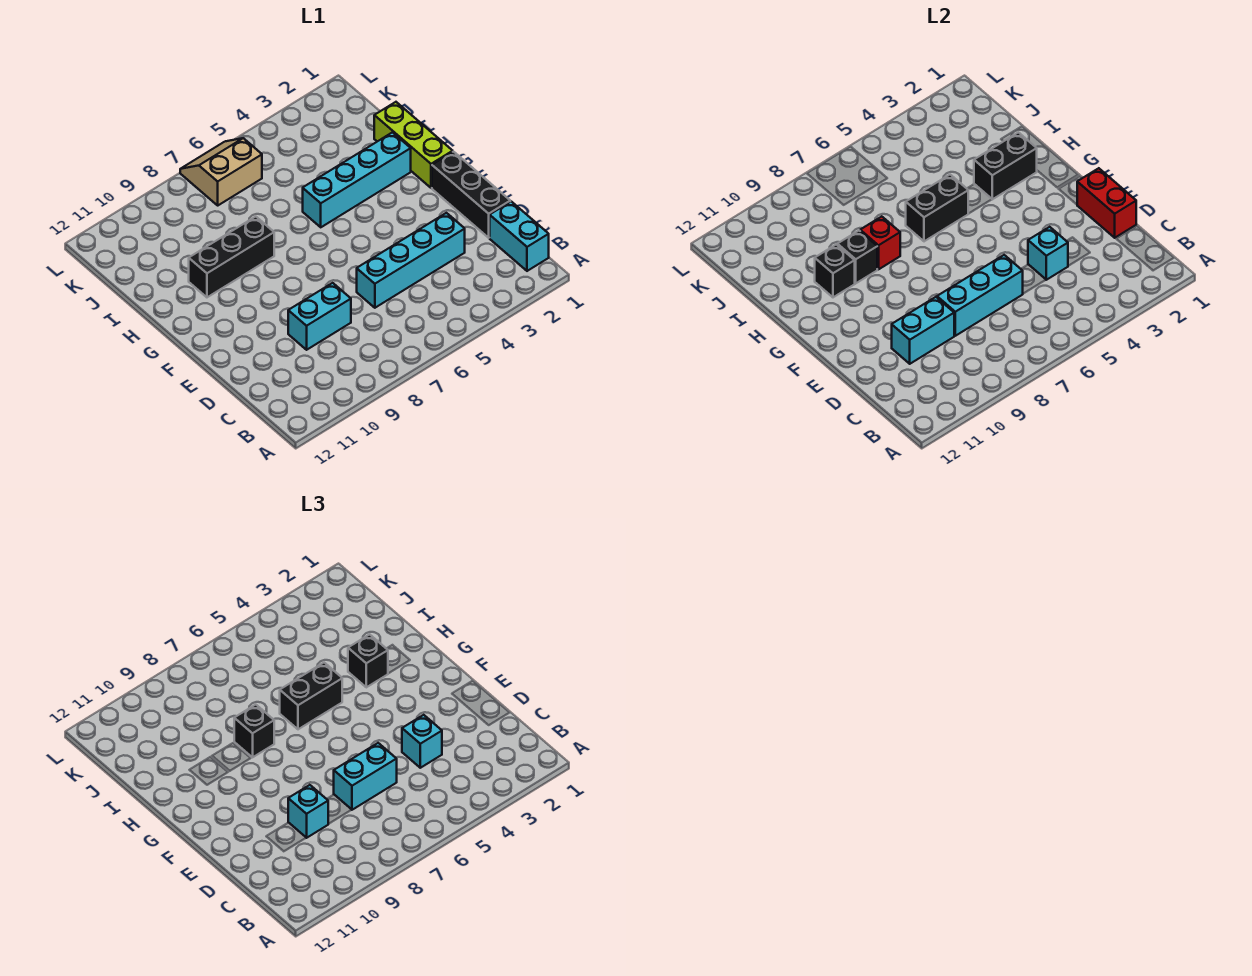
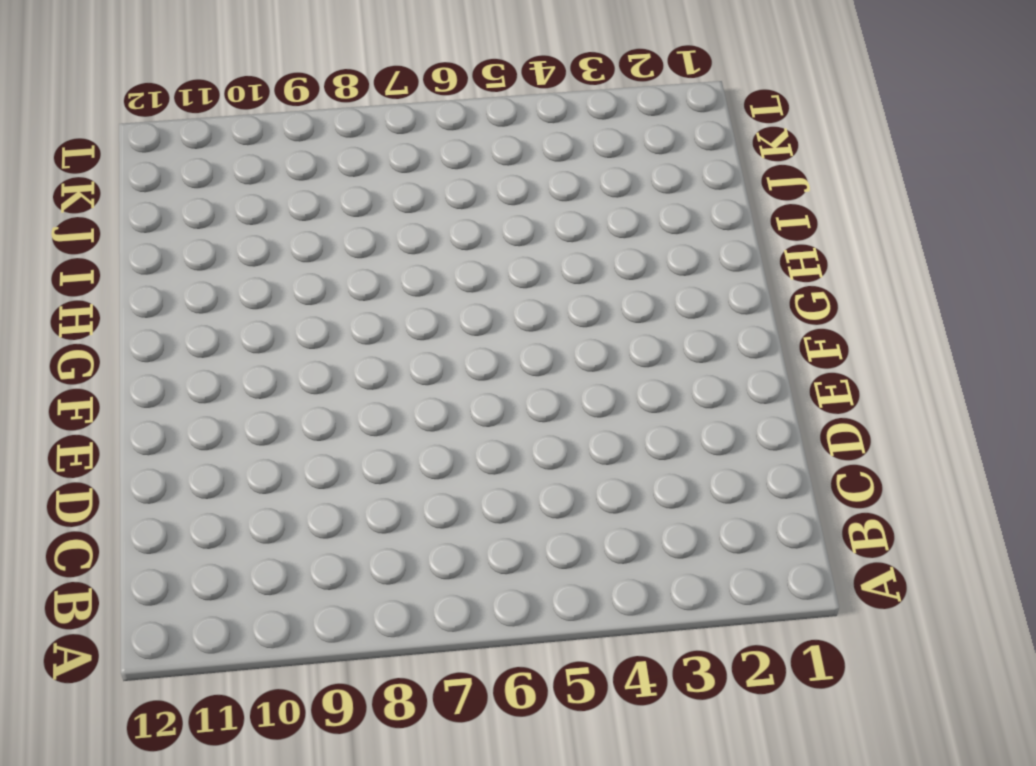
none -> cyan brick B1:C1 level 1
none -> black brick D1:F1 level 1
none -> cyan brick D3:D6 level 1

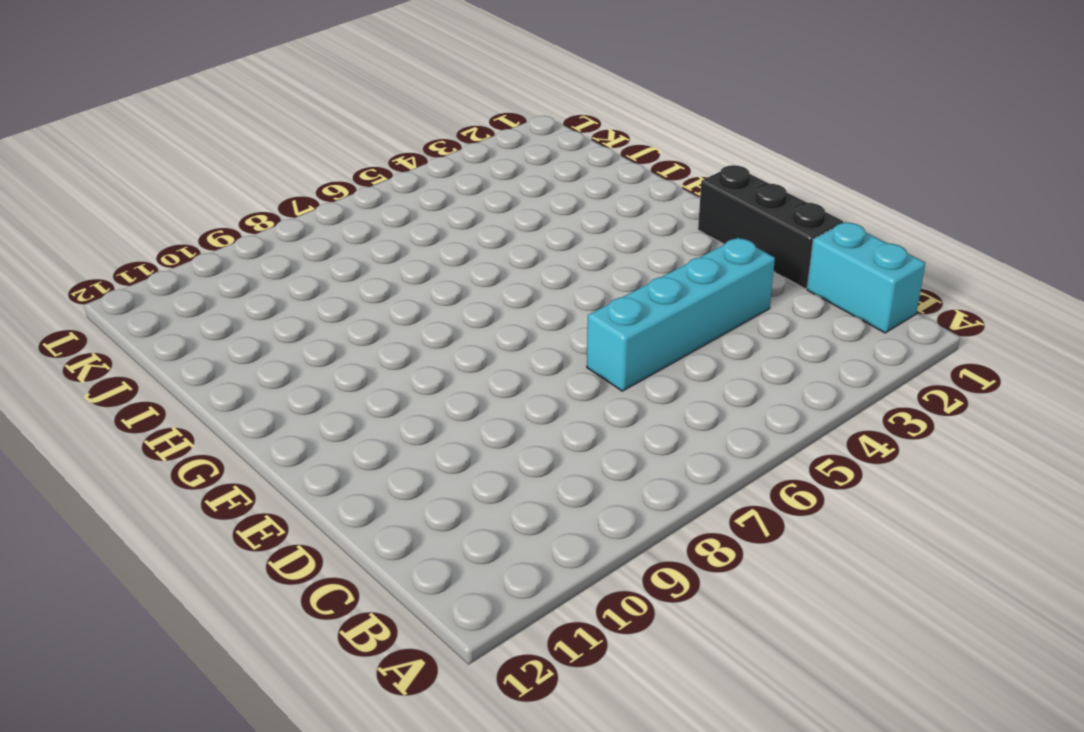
none -> cyan brick D8:D9 level 1
none -> lime brick G1:I1 level 1
none -> cyan brick H2:H5 level 1

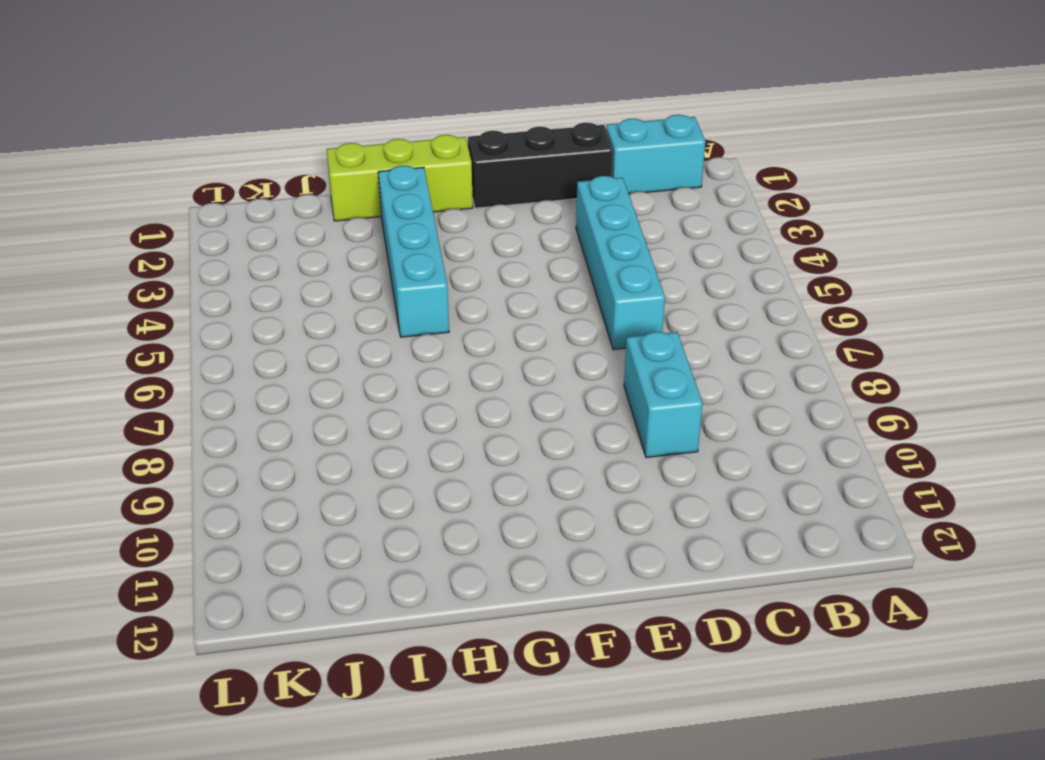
none -> black brick H8:H10 level 1
none -> tan slope K6:L7 level 1 top K
none -> red brick D1:E1 level 2

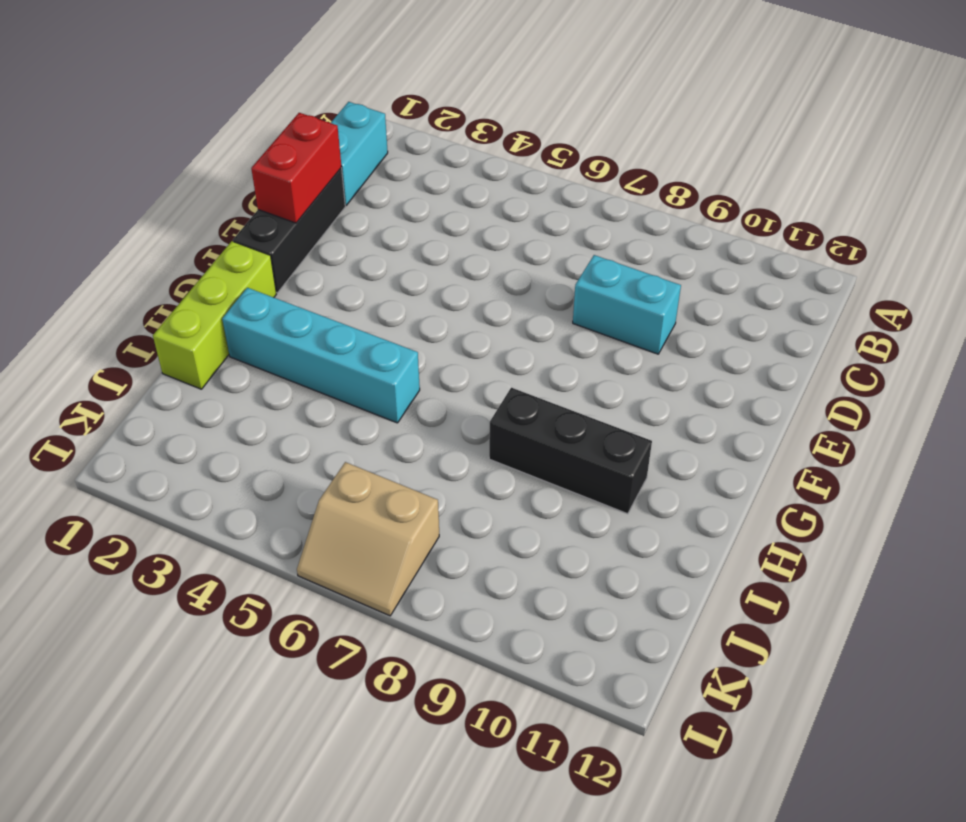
none -> cyan brick D3:D6 level 1
none -> cyan brick D4 level 2
none -> cyan brick D6:D8 level 2

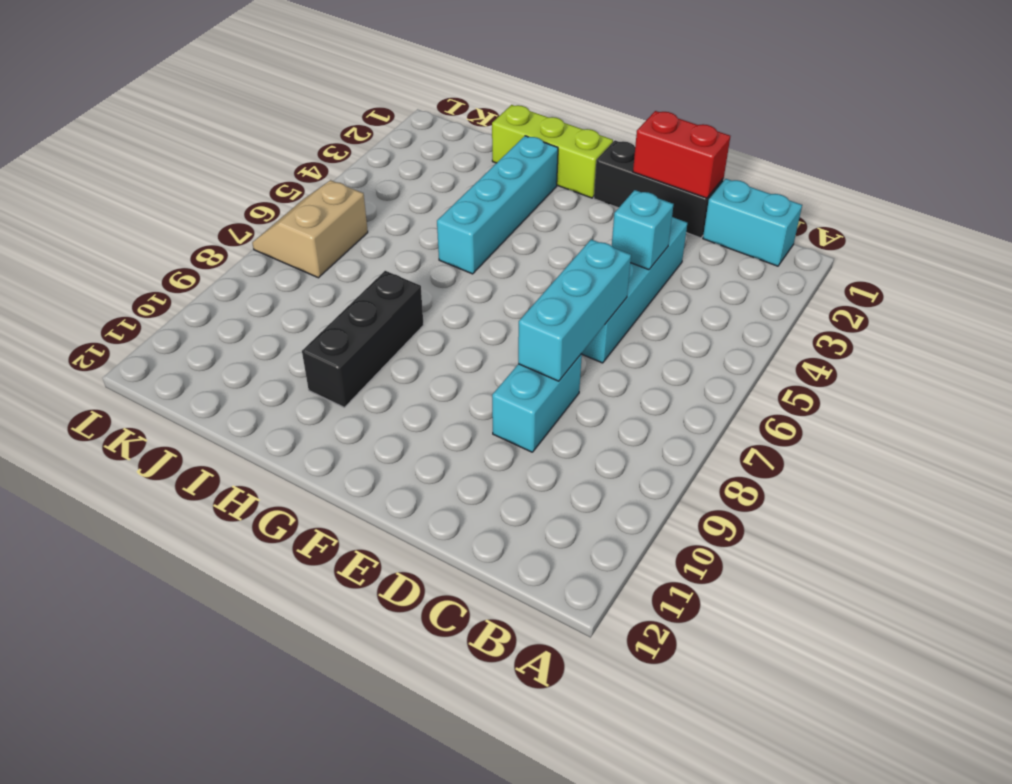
none -> cyan brick D9:D10 level 2
none -> black brick H2:H3 level 2
none -> black brick H5:H6 level 2

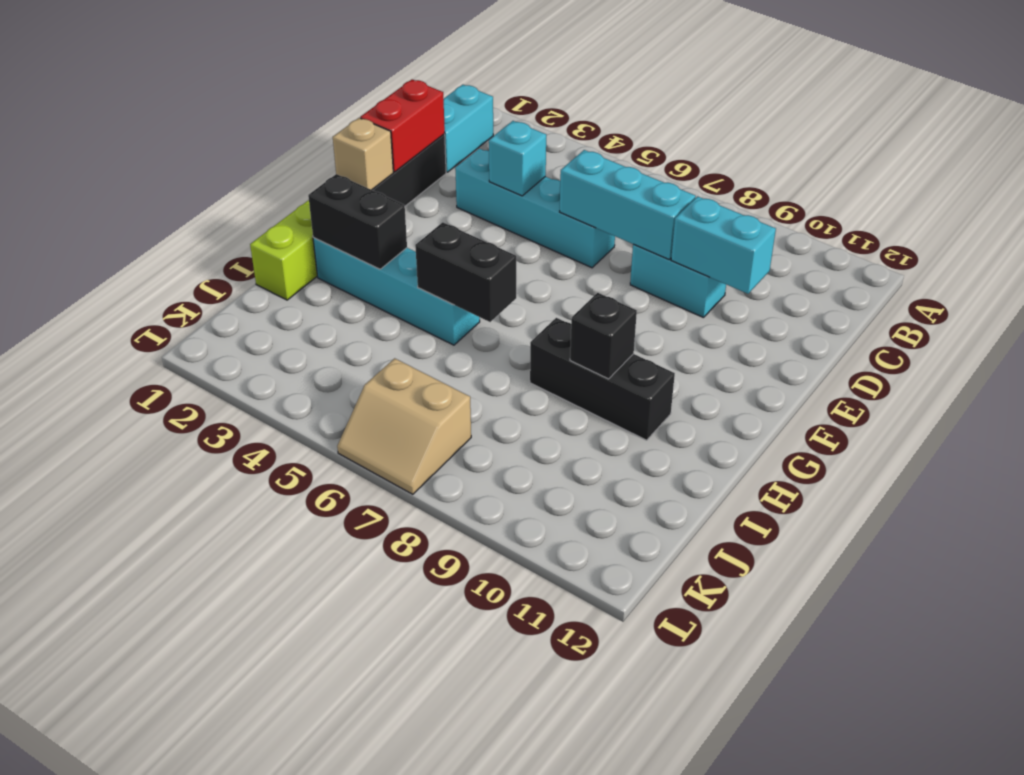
tan brick F1 level 2 -> none
none -> red brick H8 level 2
none -> black brick H10 level 2
none -> cyan brick D4 level 3

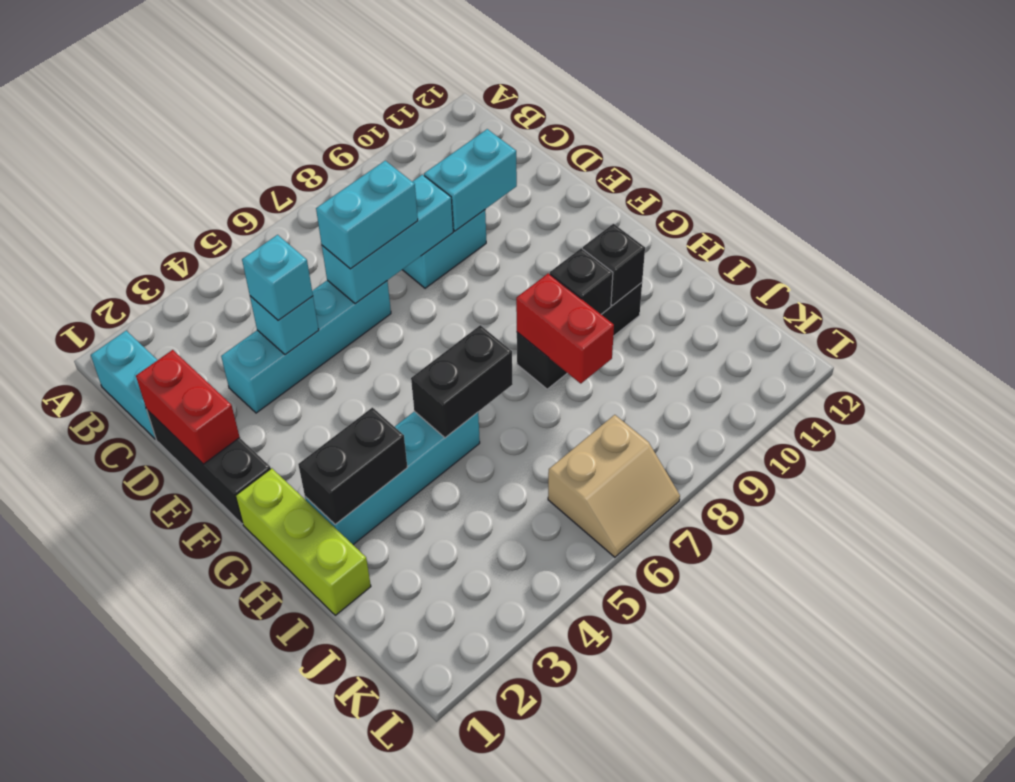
red brick H8:I8 level 2 -> red brick H8 level 2
none -> cyan brick D9 level 3
none -> black brick H3 level 3
none -> black brick H5:H6 level 3

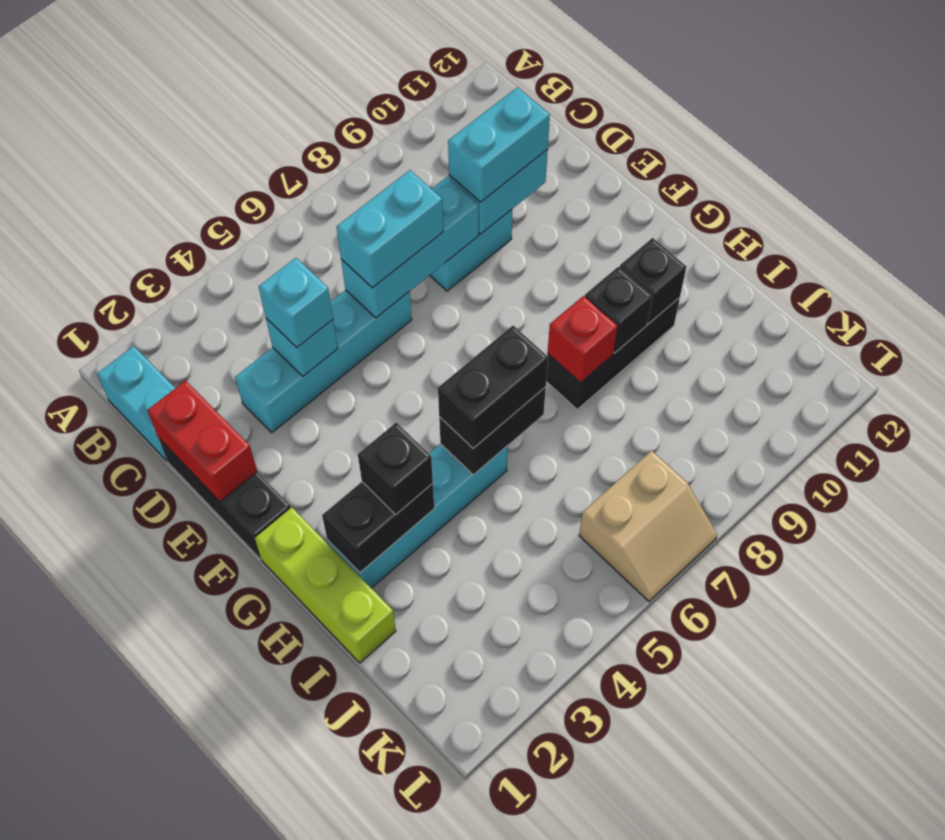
cyan brick D9:D10 level 3 -> cyan brick D9 level 3
none -> black brick H8 level 3

